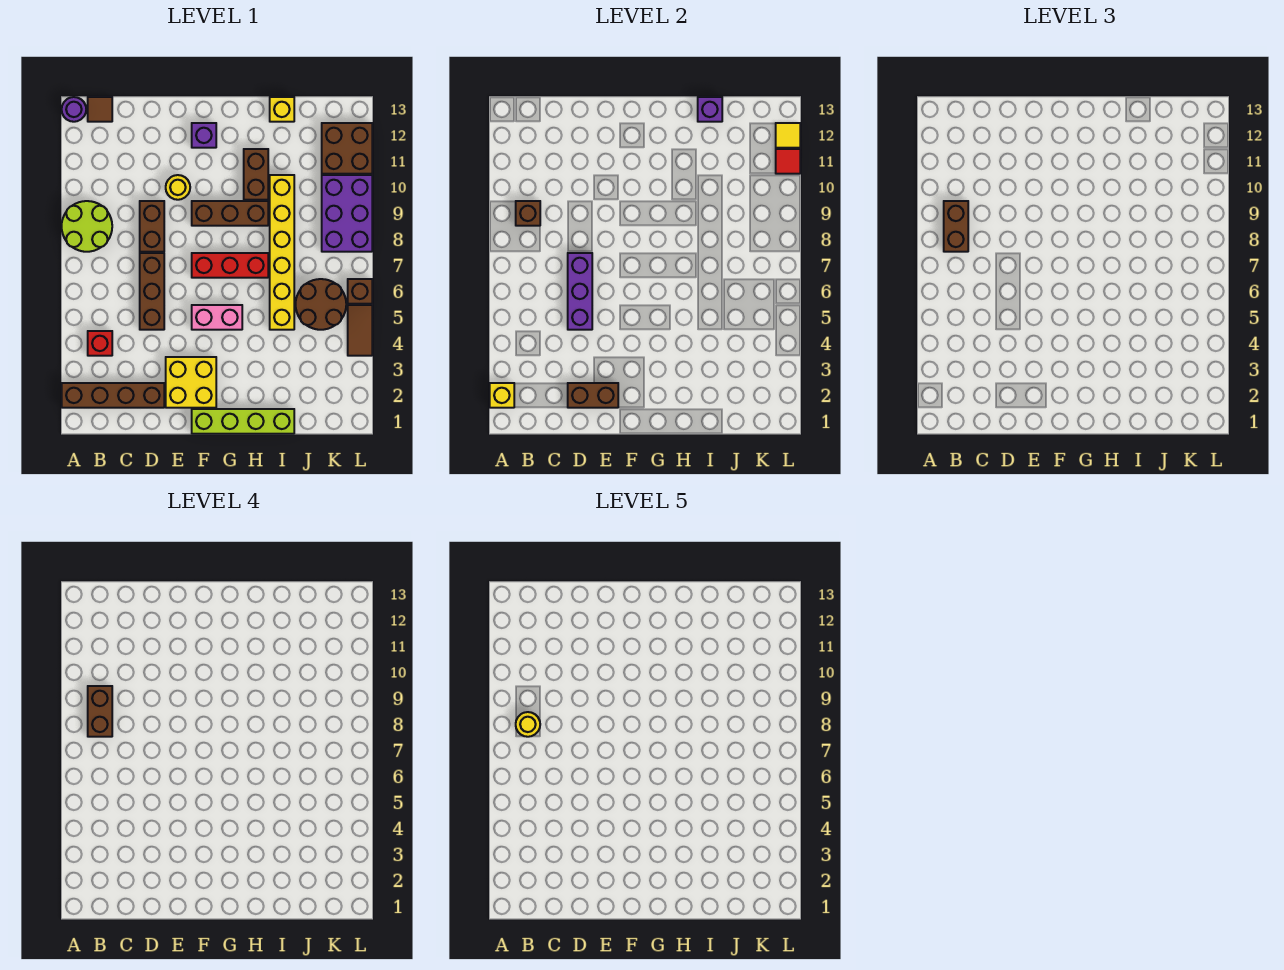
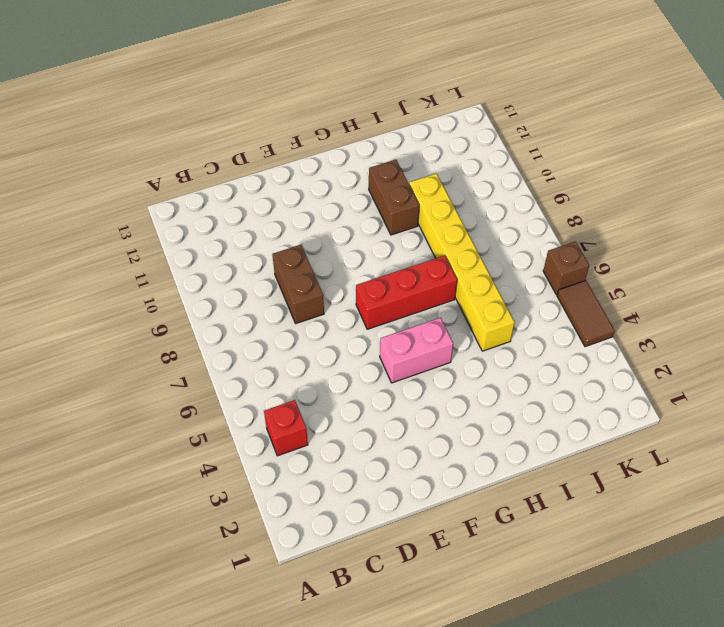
none -> brown brick A2:D2 level 1
none -> lime round brick A8:B9 level 1
none -> purple round brick A13 level 1
none -> brown tile B13 level 1

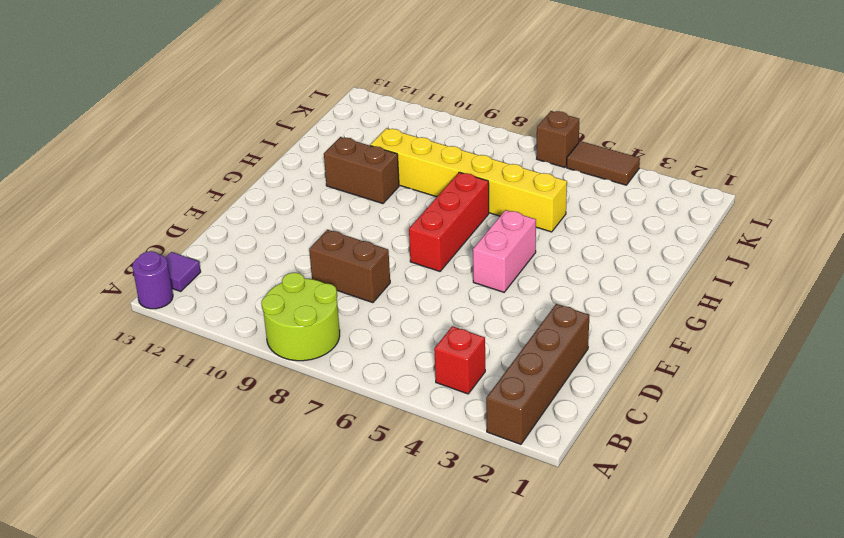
purple tile B13 level 1 -> brown tile B13 level 1
none -> brown brick D5:D7 level 1
none -> yellow brick E2:F3 level 1
none -> yellow round brick E10 level 1
none -> lime brick F1:I1 level 1

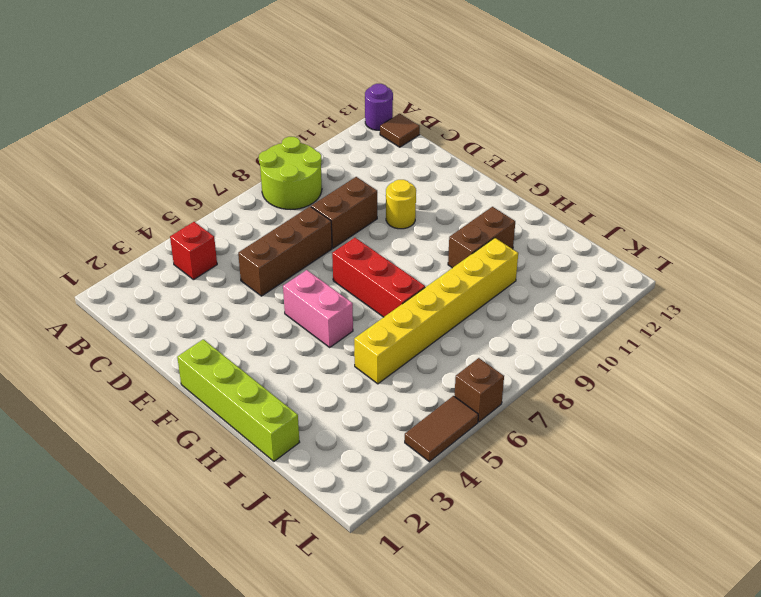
none -> brown brick A2:D2 level 1
none -> yellow brick E2:F3 level 1
none -> brown brick F9:H9 level 1
none -> purple brick F12 level 1

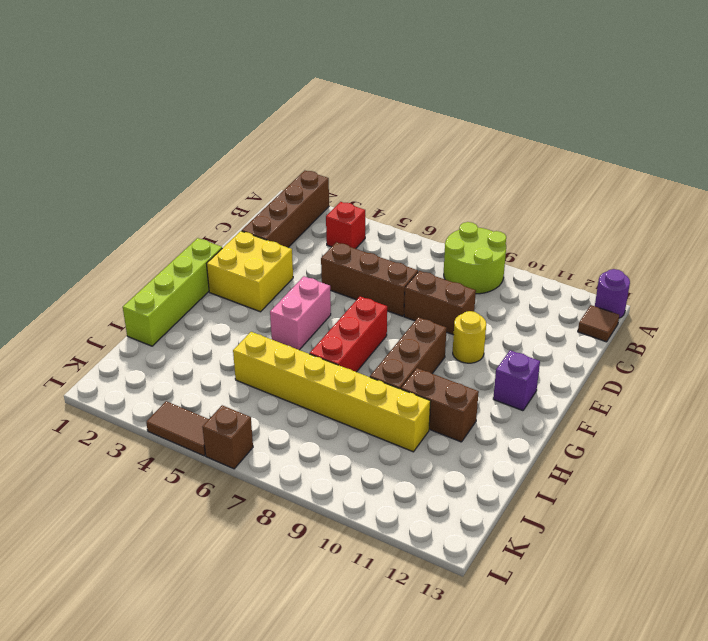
none -> yellow brick I13 level 1
none -> brown round brick J5:K6 level 1
none -> purple brick K8:L10 level 1
none -> brown brick K11:L12 level 1

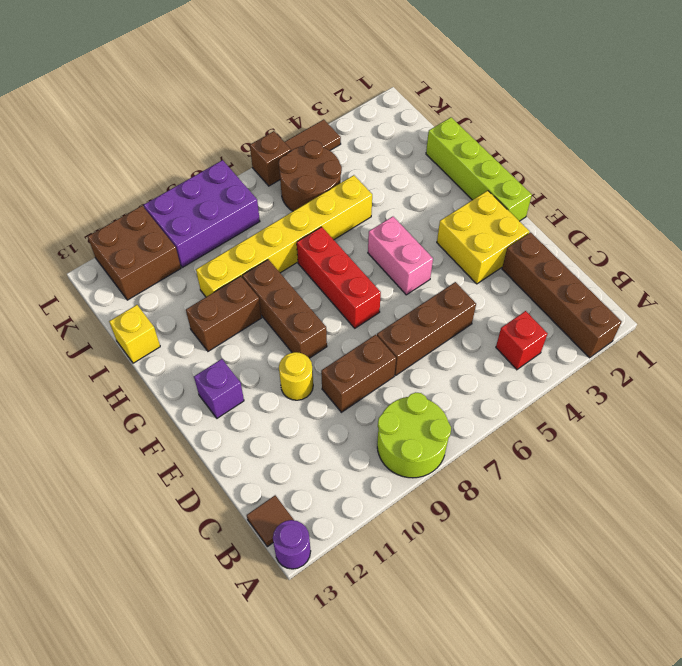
none -> yellow brick A2 level 2
none -> brown brick B9 level 2
none -> brown brick D2:E2 level 2
none -> purple brick D5:D7 level 2

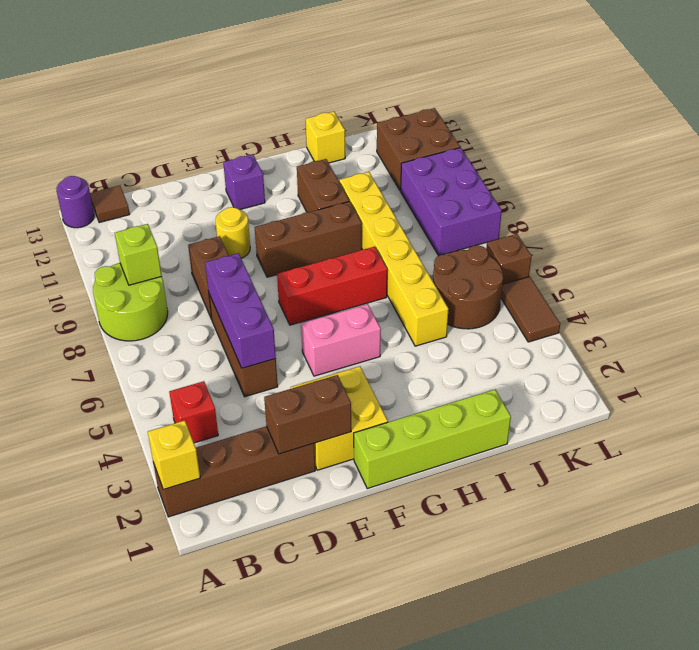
lime brick B9 level 2 -> brown brick B9 level 2
none -> purple brick I13 level 2
none -> red tile L11 level 2
none -> yellow tile L12 level 2
none -> brown brick B8:B9 level 3

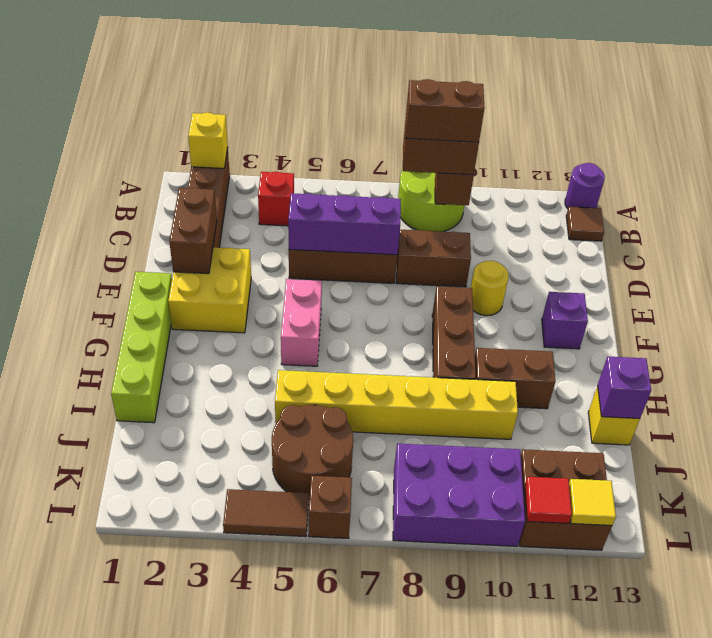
none -> red brick F7:H7 level 1
none -> yellow round brick B8 level 5

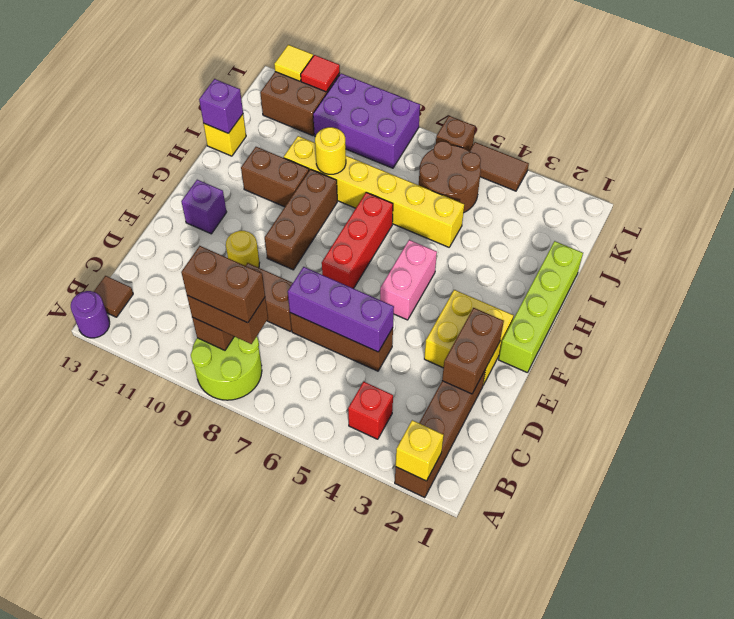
yellow round brick I9 level 2 -> yellow round brick B8 level 5

